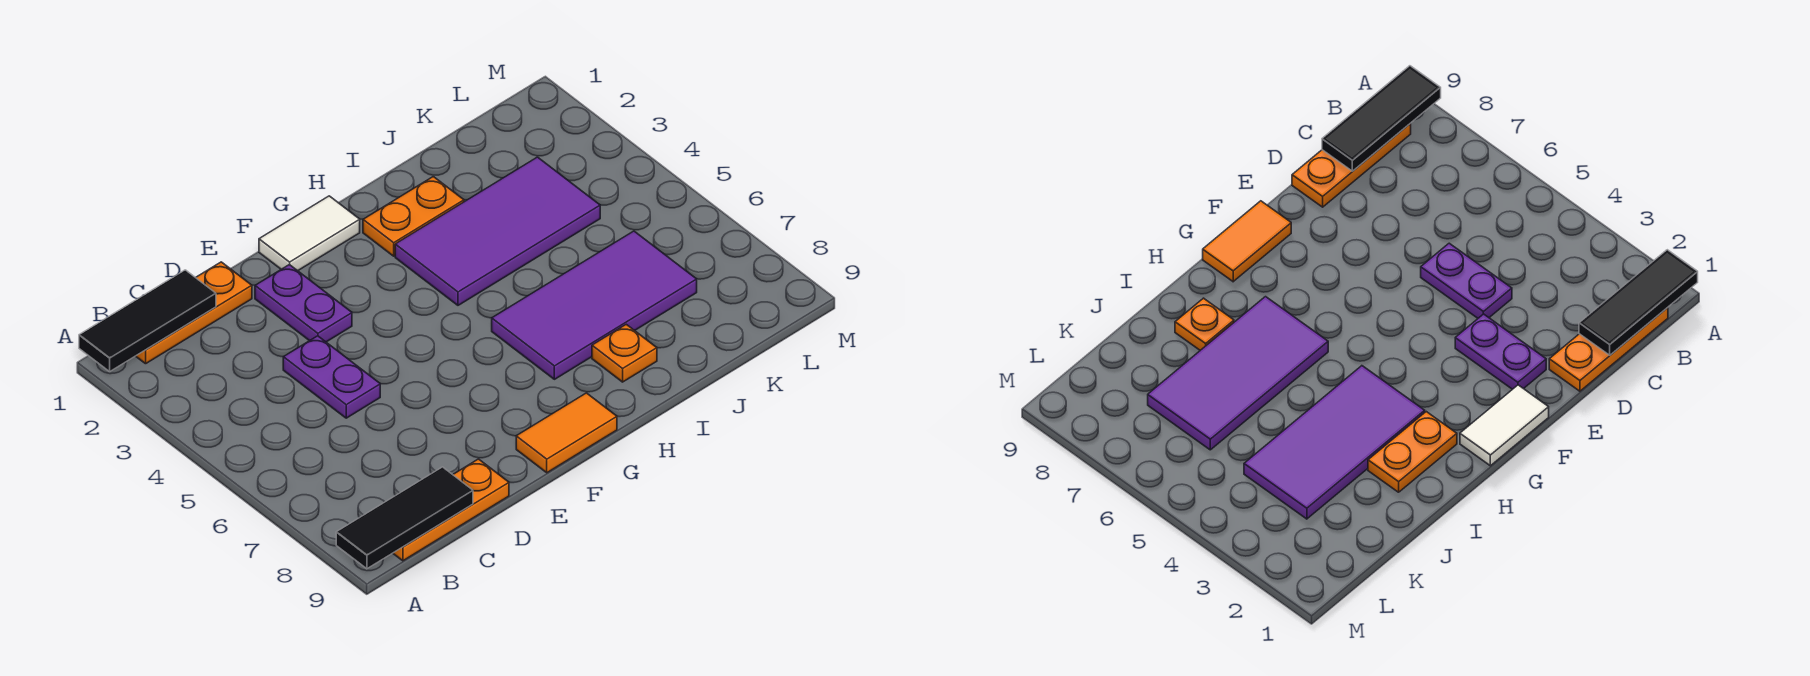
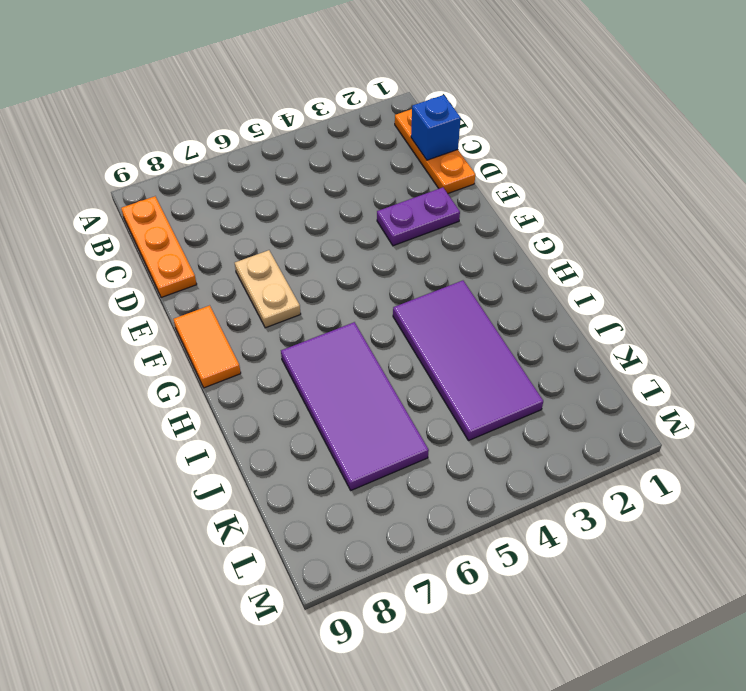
blue brick C1 level 2 -> black tile A1:C1 level 2
tan plate E7:F7 level 1 -> none
none -> purple plate D4:D5 level 1
none -> white tile F1:G1 level 1
none -> orange plate H2:I2 level 1

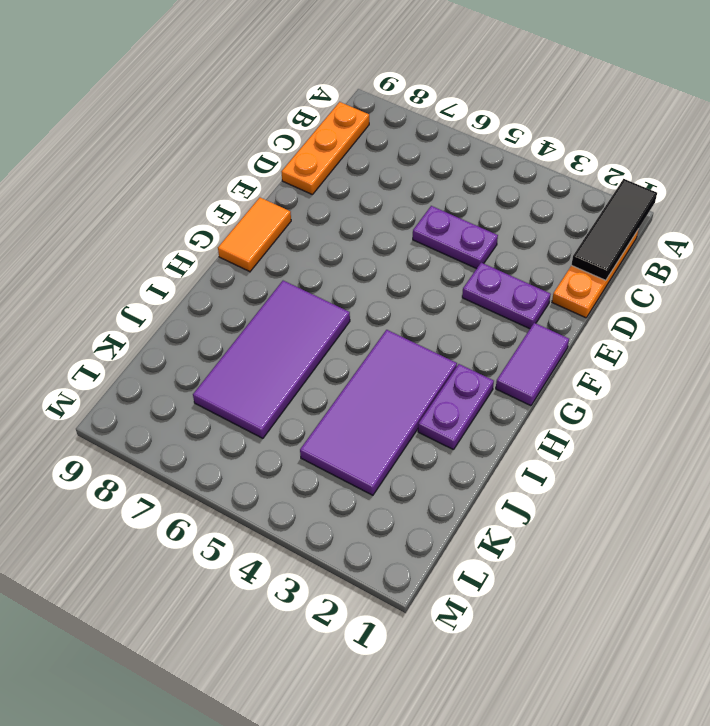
purple tile F1:G1 level 1 -> white tile F1:G1 level 1
purple plate H2:I2 level 1 -> orange plate H2:I2 level 1
none -> orange plate I8 level 1
none -> black tile A9:C9 level 2

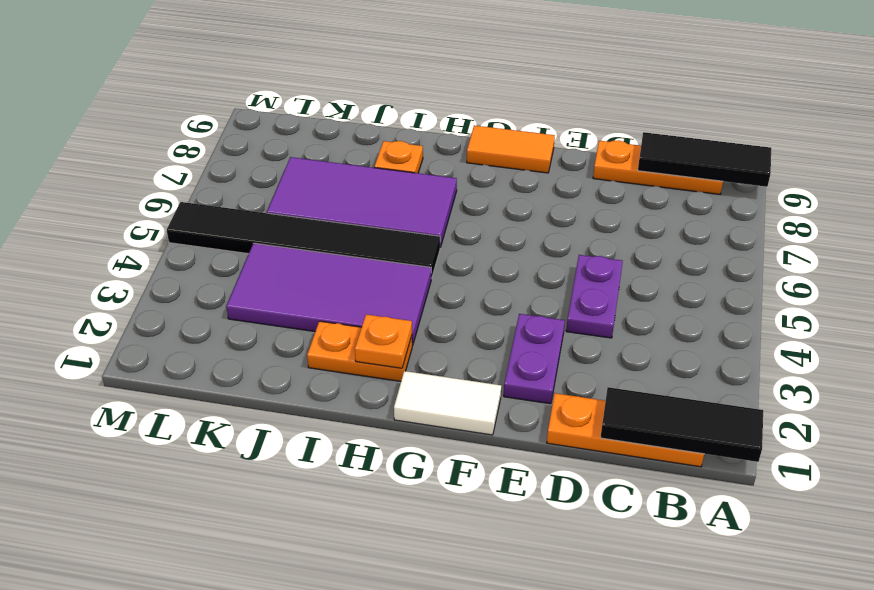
orange plate H2 level 2 -> none
black tile H5:M5 level 1 -> none

